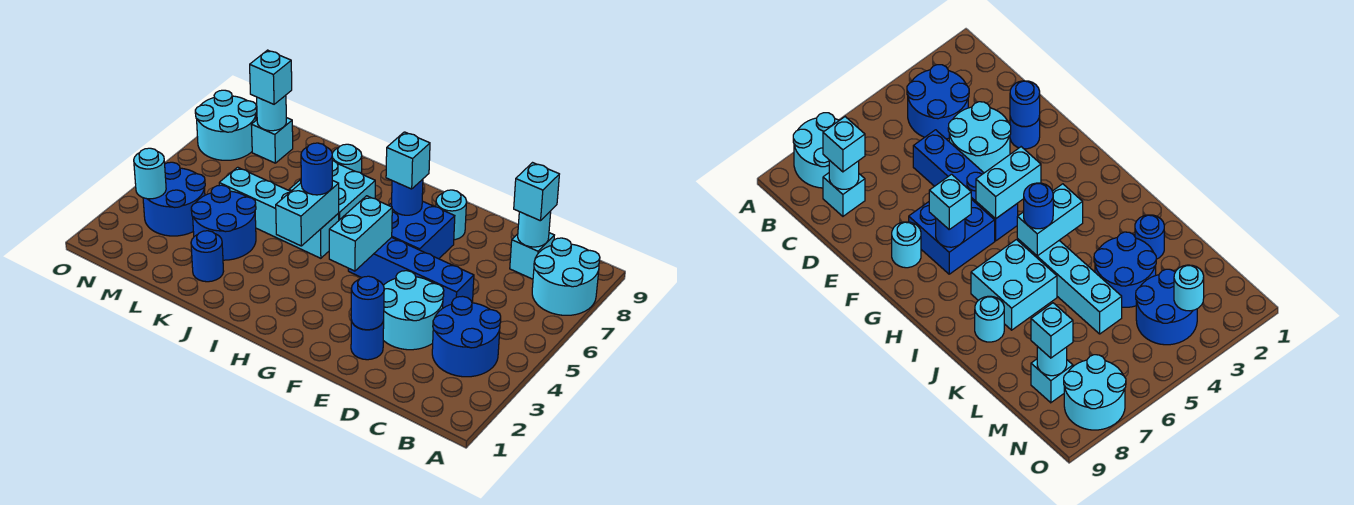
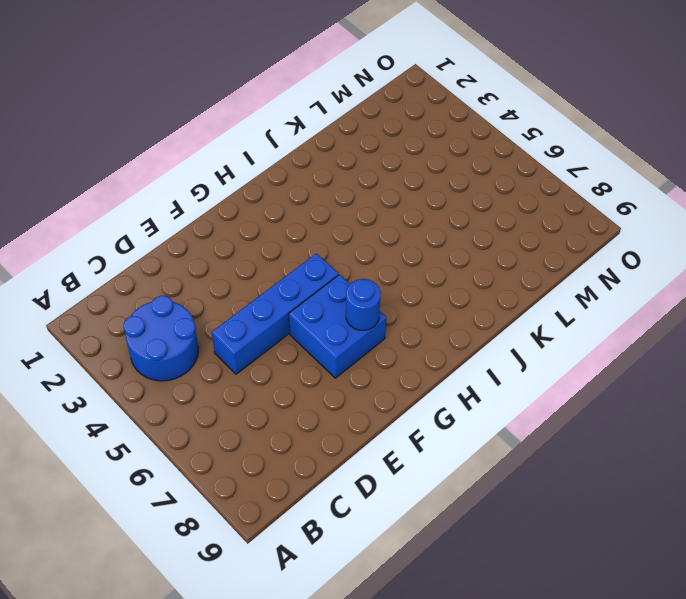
none -> cyan round brick A7:B8 level 1
none -> cyan brick C8 level 1
none -> cyan round brick D3:E4 level 1

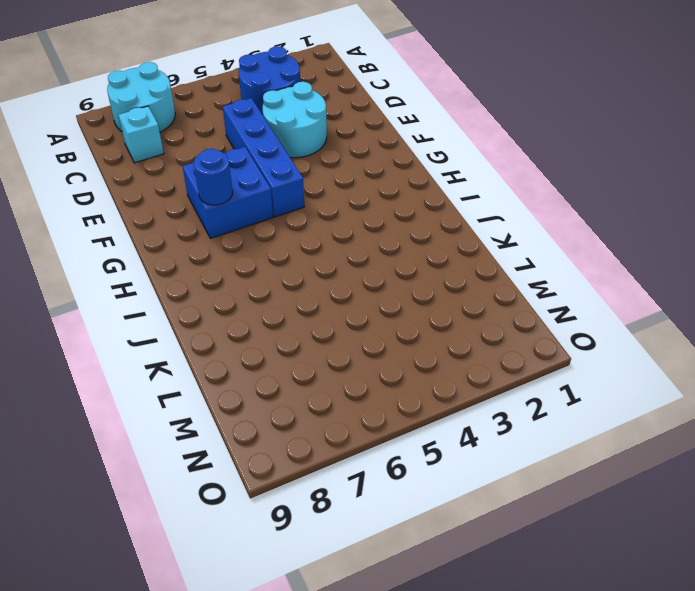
none -> blue round brick E2 level 1
none -> cyan round brick F8 level 1
none -> cyan brick I5:L5 level 1

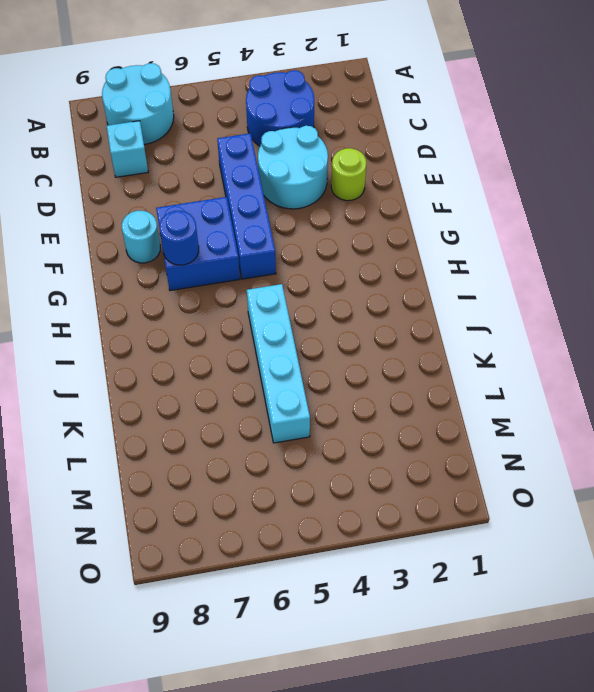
lime round brick E2 level 1 -> blue round brick E2 level 1
none -> cyan brick I6:J7 level 1
none -> cyan round brick J8 level 1
none -> blue round brick K2 level 1

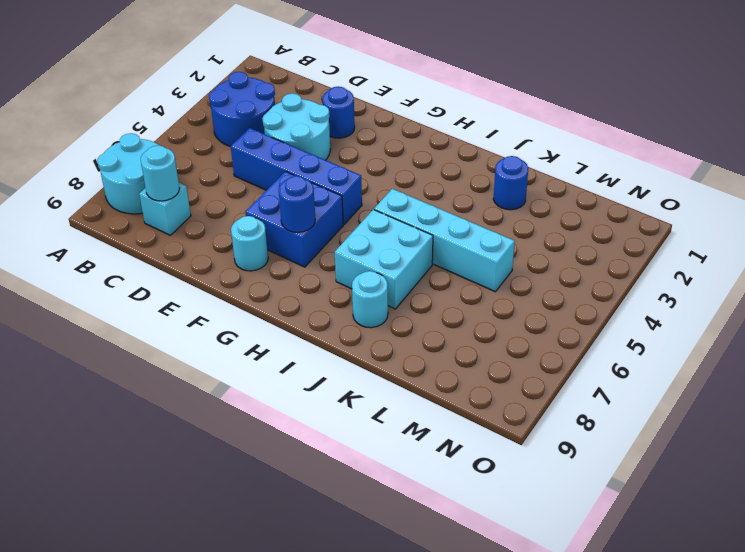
none -> blue round brick K3:L4 level 1
none -> blue round brick M3:N4 level 1
none -> cyan brick M8 level 1

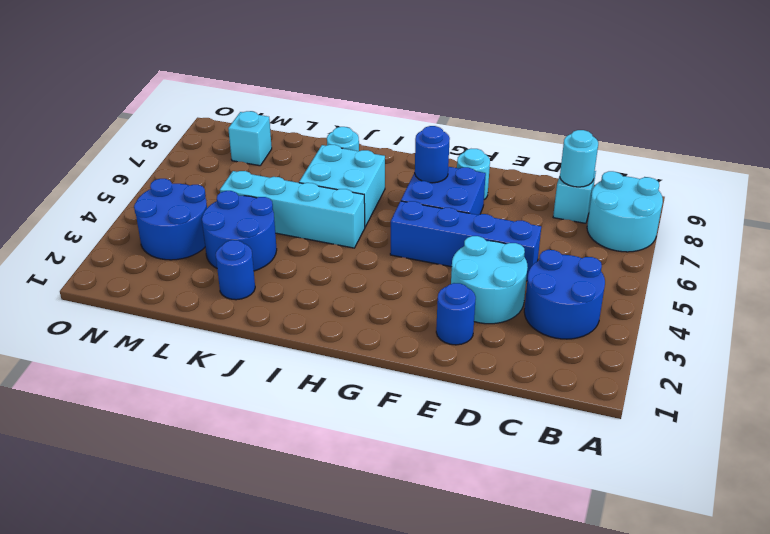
none -> cyan round brick N7:O8 level 1
none -> blue round brick E2 level 2
none -> cyan brick G4:G5 level 2

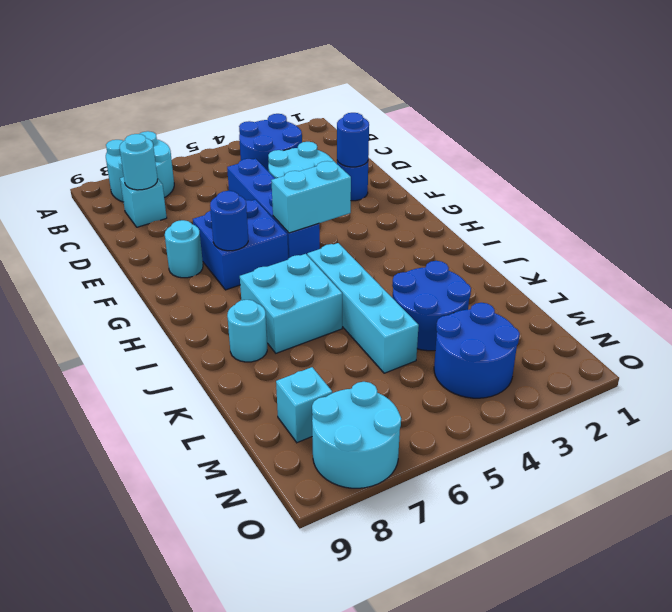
none -> blue round brick K2 level 1
none -> cyan brick I4:I5 level 2
none -> cyan round brick M8 level 2

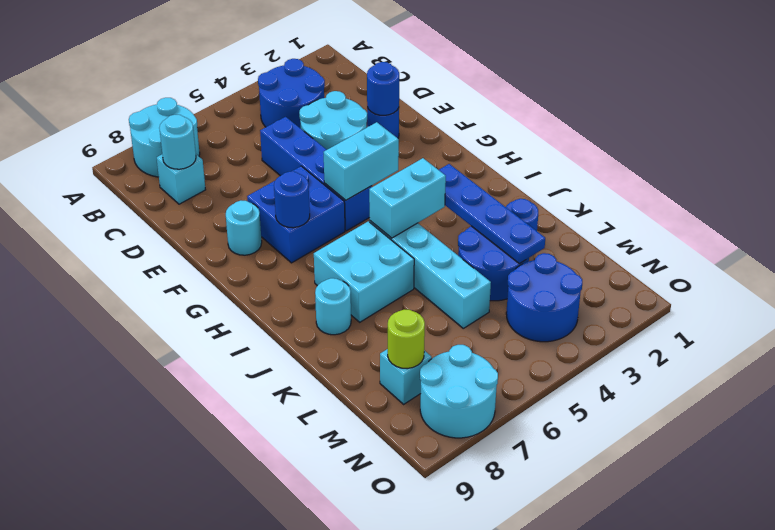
blue plate I3:L3 level 2 -> none
lime round brick M8 level 2 -> cyan round brick M8 level 2
none -> cyan round brick N3 level 2
none -> cyan brick C8 level 3
none -> cyan brick G7 level 3

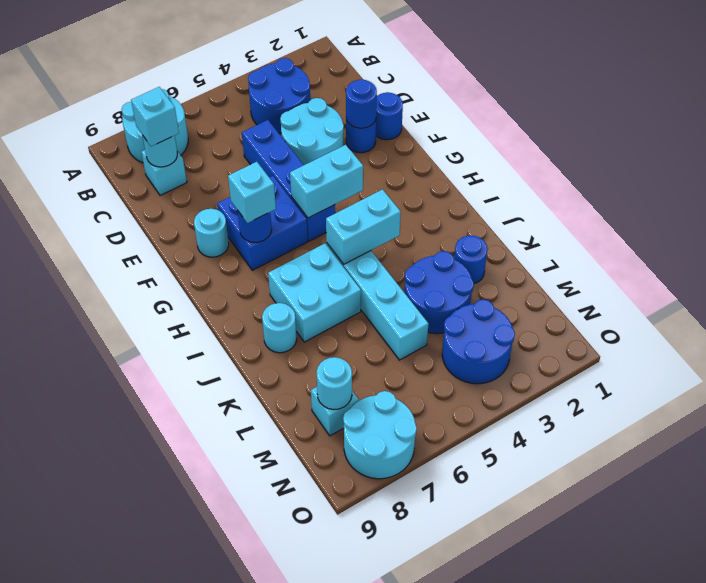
blue round brick E1 level 1 -> blue round brick I5 level 3
none -> cyan round brick N3 level 2
none -> cyan brick M8 level 3

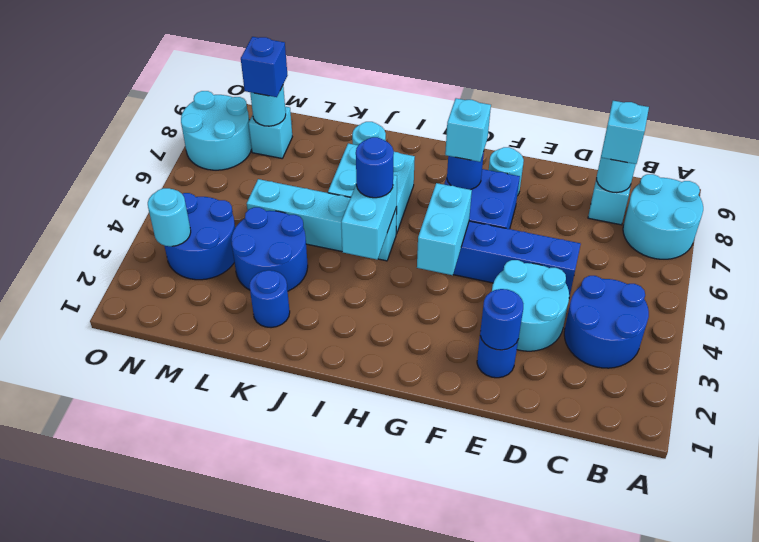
blue brick M8 level 3 -> cyan brick M8 level 3

